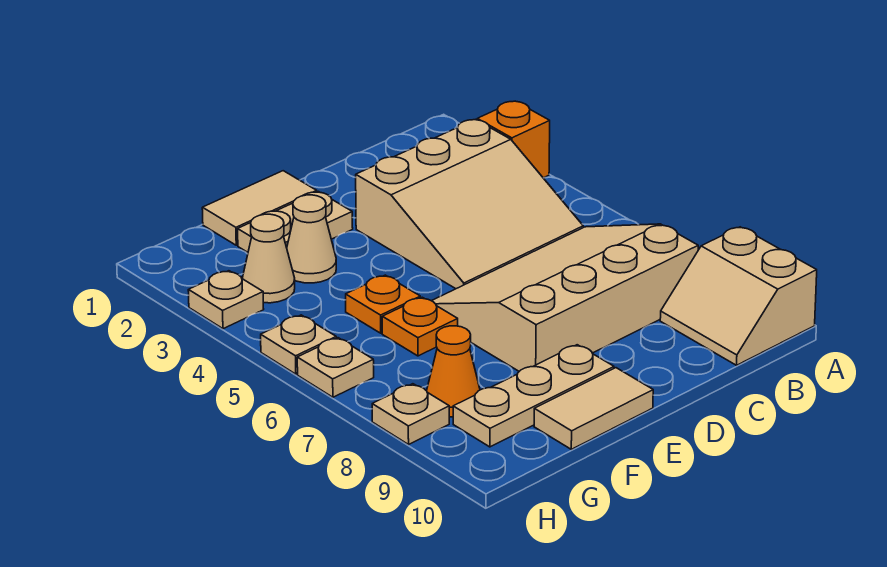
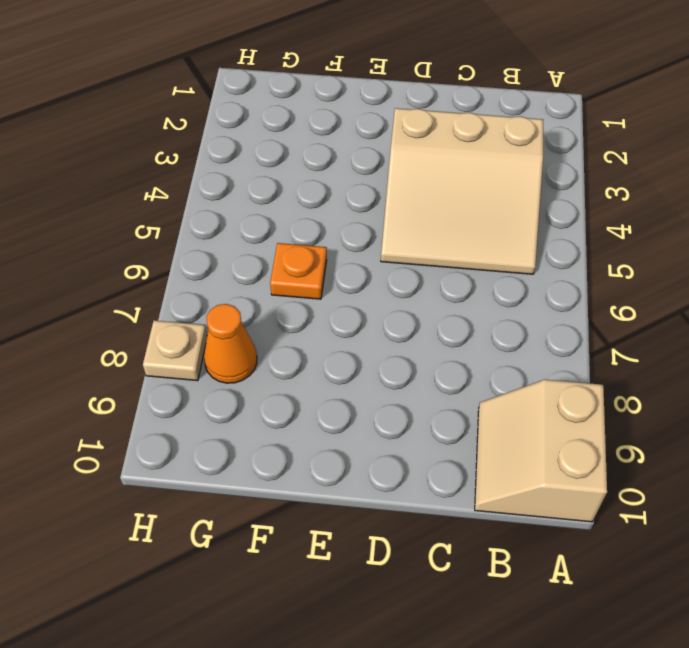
none -> orange brick A3 level 1
none -> tan slope B6:E8 level 1 top 8
none -> tan tile E1:F1 level 1

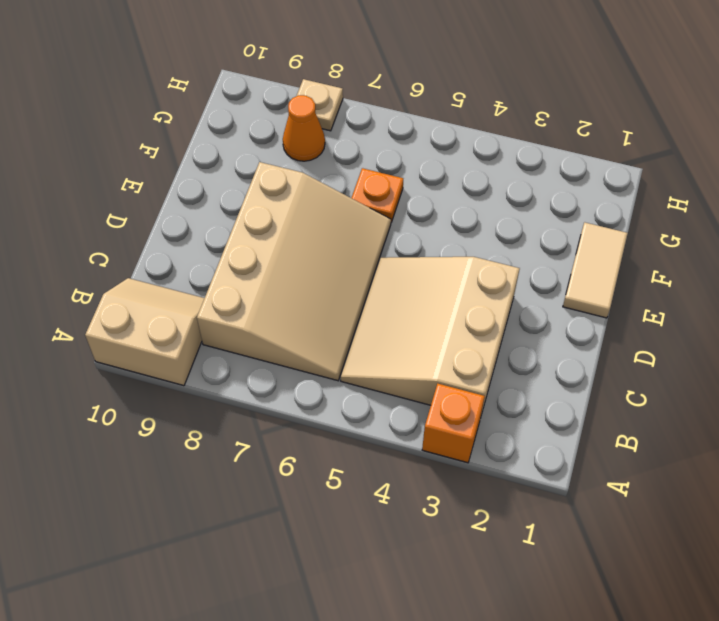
none -> tan plate E2:F2 level 1
none -> tan plate E9:G9 level 1
none -> tan tile E10:F10 level 1

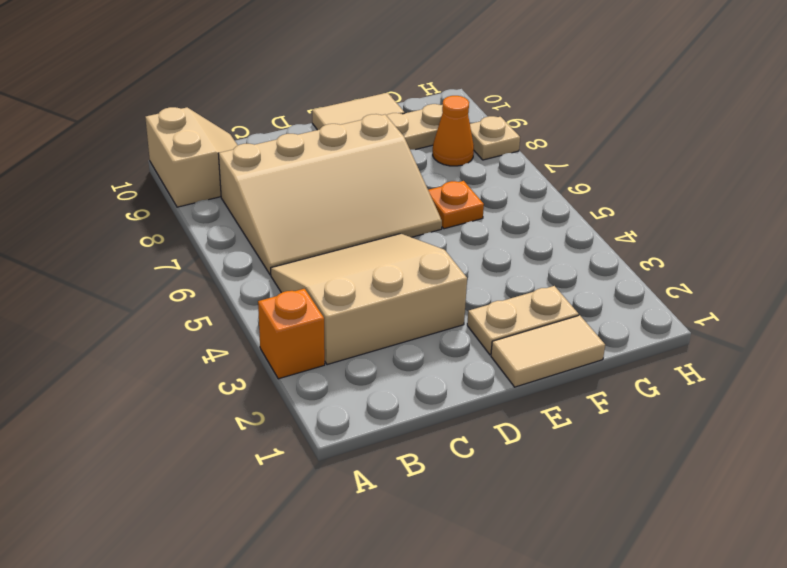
none -> tan cone F3 level 1
none -> orange plate F5 level 1
none -> tan cone G3 level 1

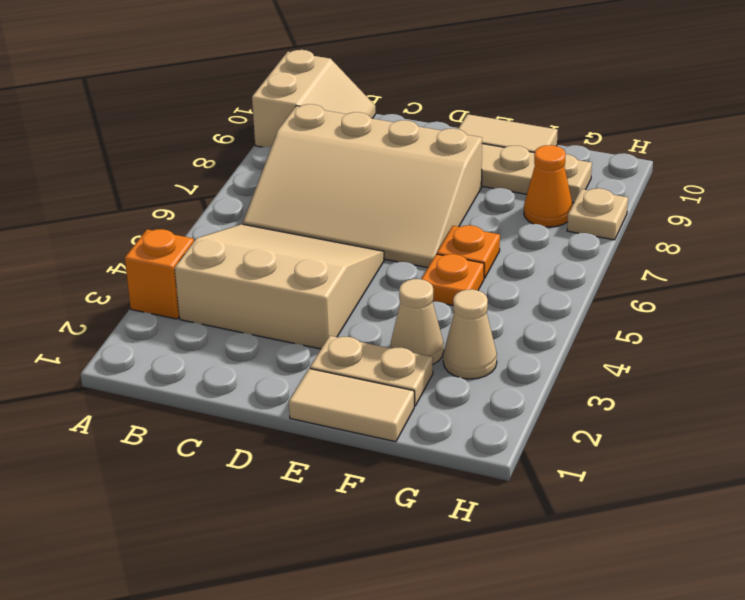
none -> tan plate H3 level 1
none -> tan plate H5 level 1
none -> tan plate H6 level 1

